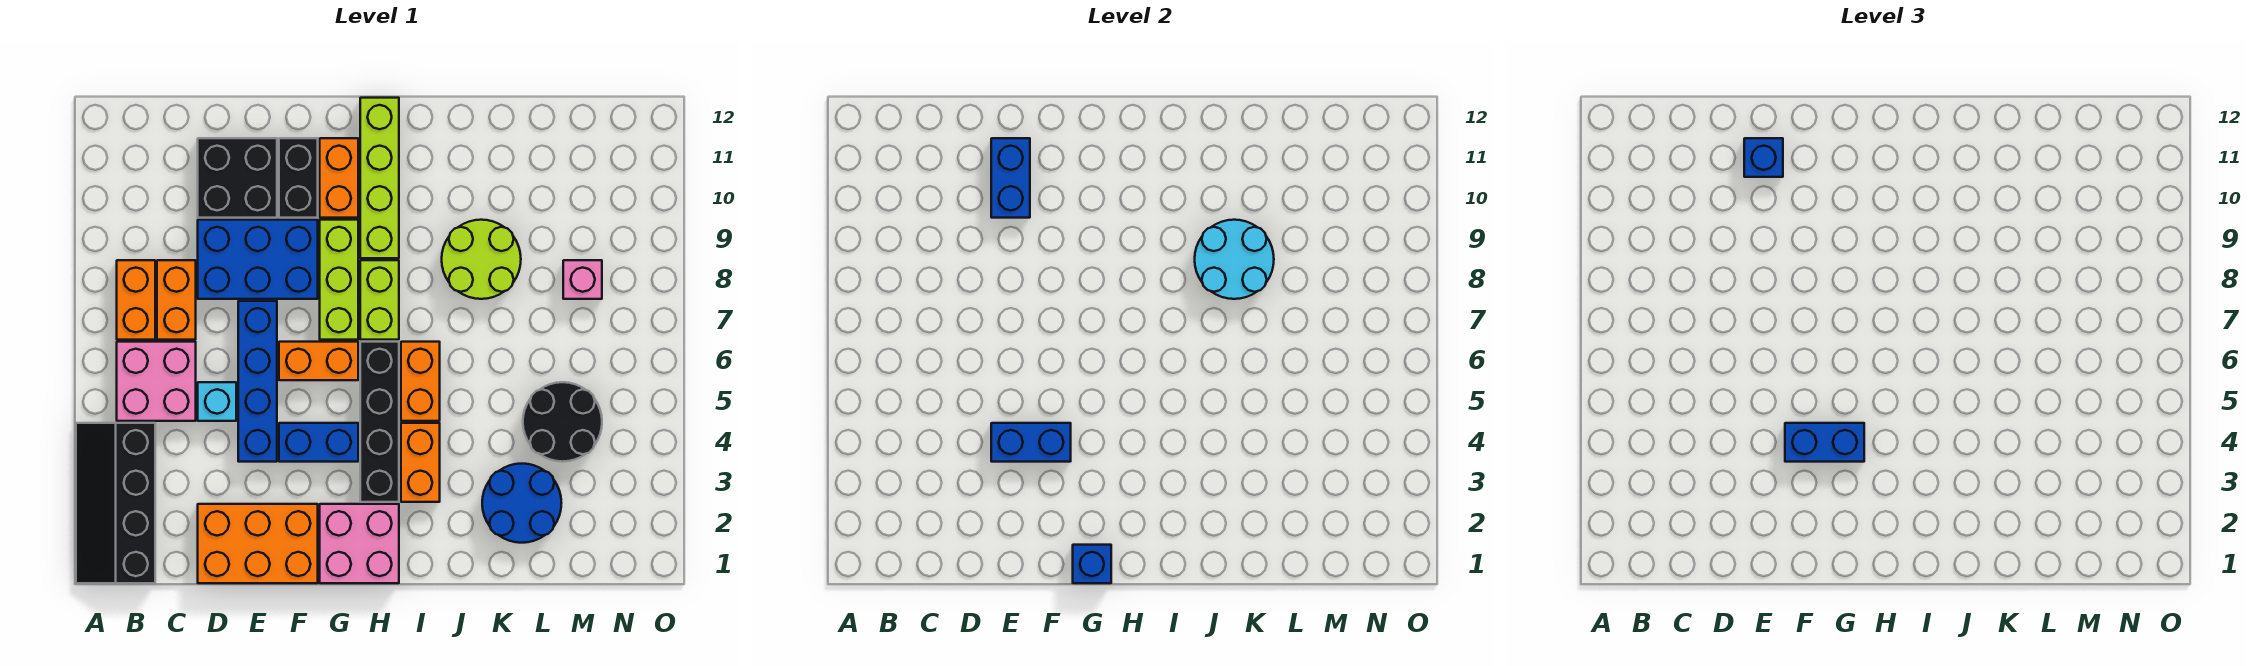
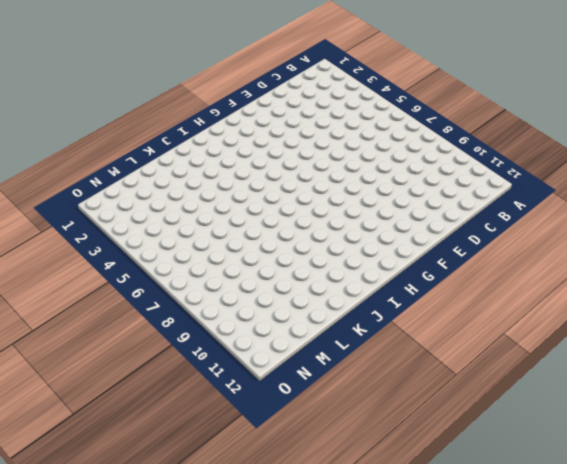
none -> black slope A1:B4 level 1 top B
none -> pink brick B5:C6 level 1
none -> orange brick B7:B8 level 1
none -> orange brick C7:C8 level 1

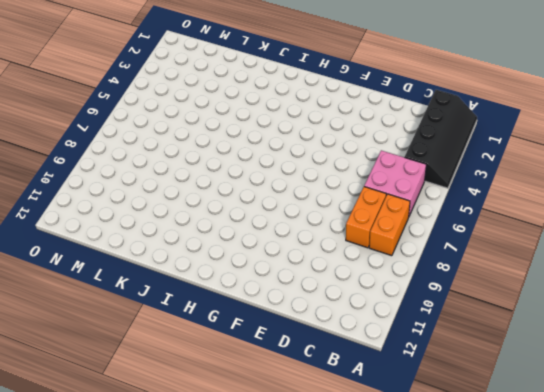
none -> orange brick D1:F2 level 1
none -> cyan brick D5 level 1
none -> blue brick D8:F9 level 1
none -> black brick D10:E11 level 1

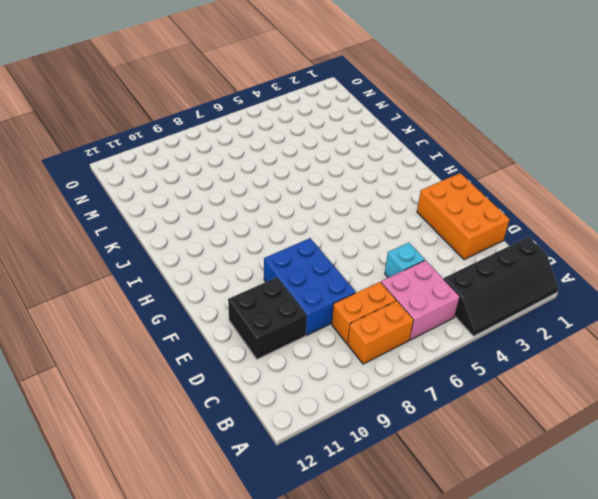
none -> blue brick E4:E7 level 1
none -> blue brick F4:G4 level 1
none -> orange brick F6:G6 level 1
none -> black brick F10:F11 level 1

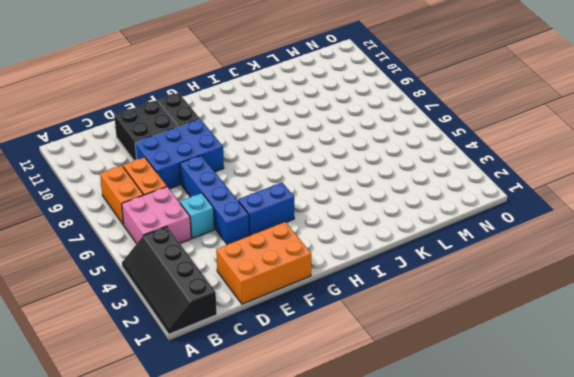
none -> orange brick F6:G6 level 1
none -> pink brick G1:H2 level 1
none -> lime brick G7:G9 level 1
none -> orange brick G10:G11 level 1

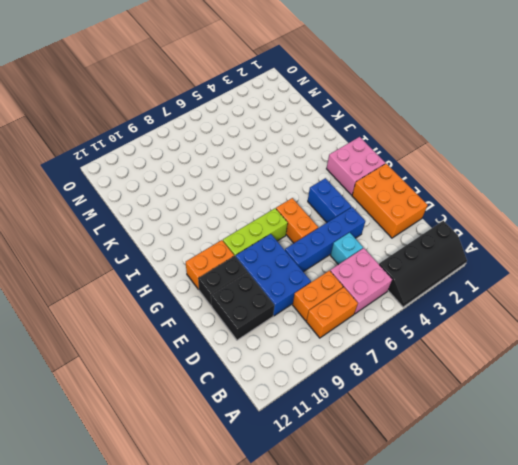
none -> black brick H3:H6 level 1
none -> lime brick H7:H8 level 1
none -> lime brick H9:H12 level 1
none -> orange brick I3:I4 level 1

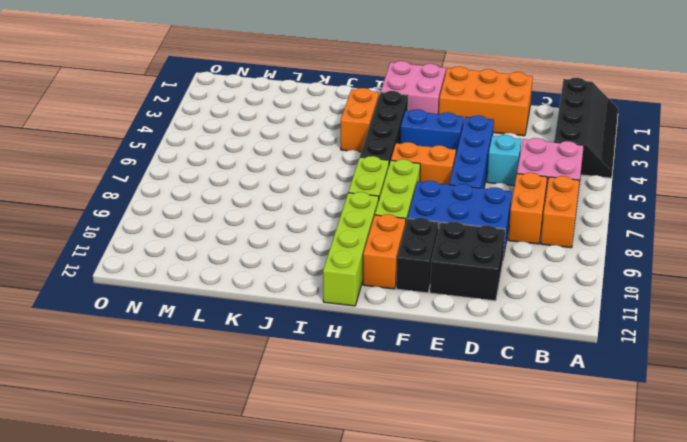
none -> orange brick I5:I6 level 1
none -> lime round brick J8:K9 level 1
none -> blue round brick K2:L3 level 1
none -> black round brick L4:M5 level 1

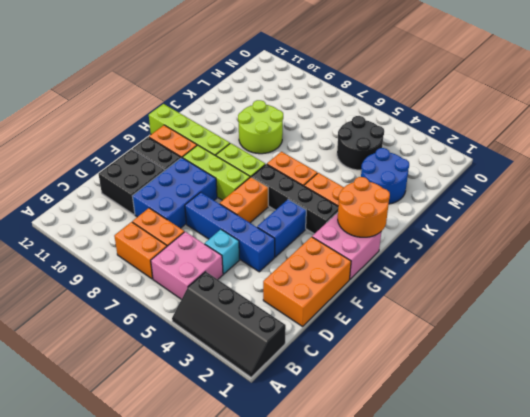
orange round brick H1:I2 level 2 -> none
none -> pink brick M8 level 1
none -> blue brick E4:F4 level 2
none -> blue brick E10:E11 level 2
none -> blue brick G1 level 2

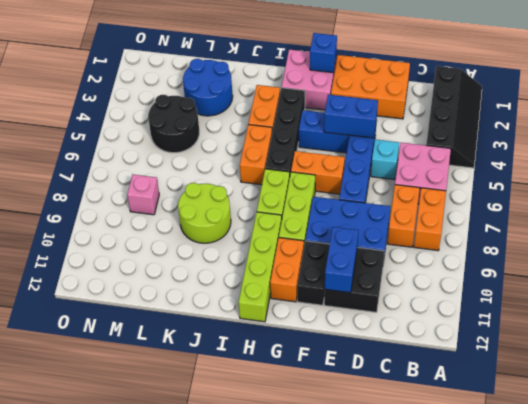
none -> cyan round brick J8:K9 level 2
none -> blue brick E11 level 3
none -> blue brick F4:G4 level 3

